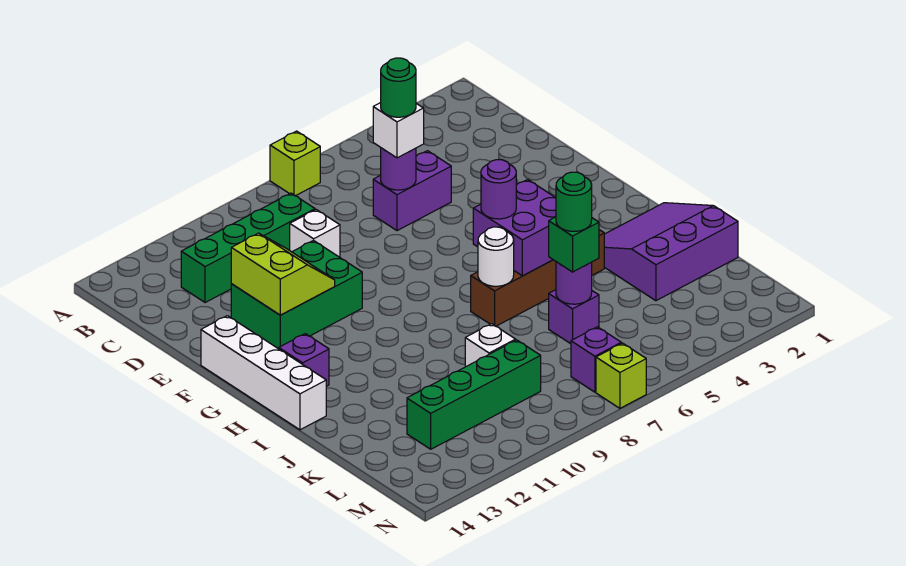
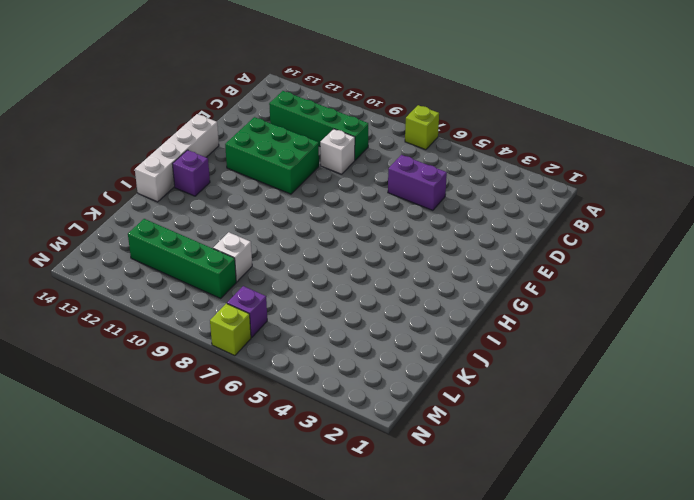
none -> purple slope I1:K3 level 1 top K
none -> brown brick I4:I7 level 1
none -> purple brick K6 level 1

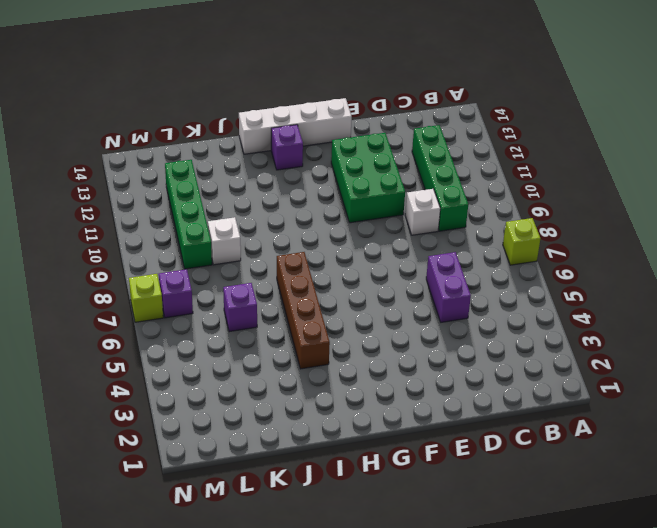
none -> purple slope I1:K3 level 1 top K
none -> purple round brick D6 level 2
none -> lime slope E11:F12 level 2 top 12

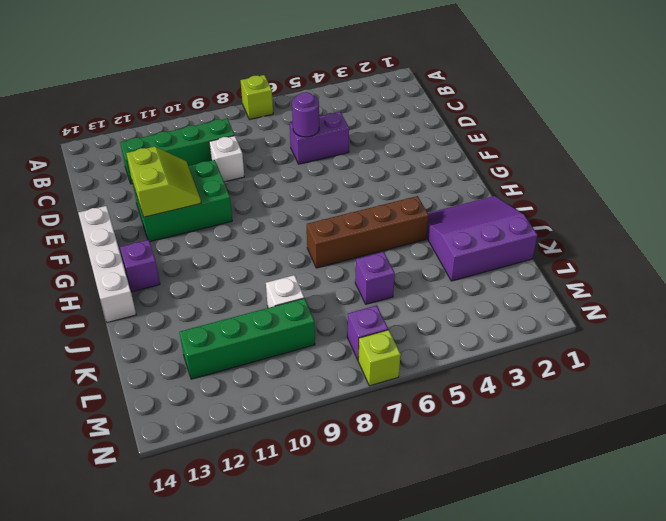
none -> purple brick H5:I6 level 2
none -> white round brick I7 level 2
none -> purple round brick K6 level 2

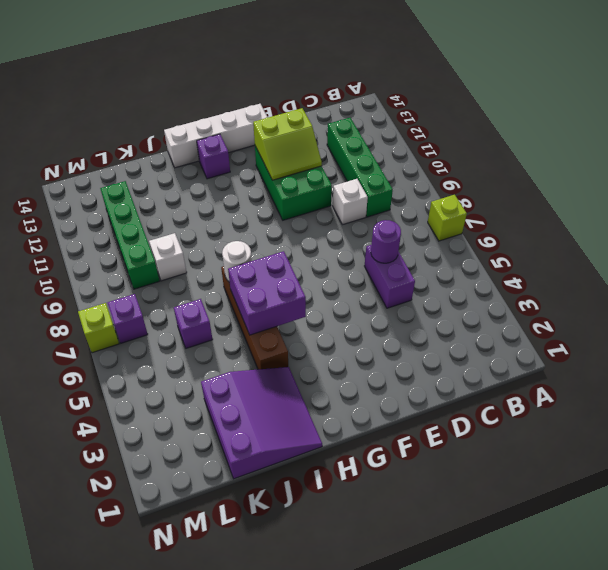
none -> purple round brick K6 level 2
none -> white brick D6 level 3
none -> purple round brick H6 level 3

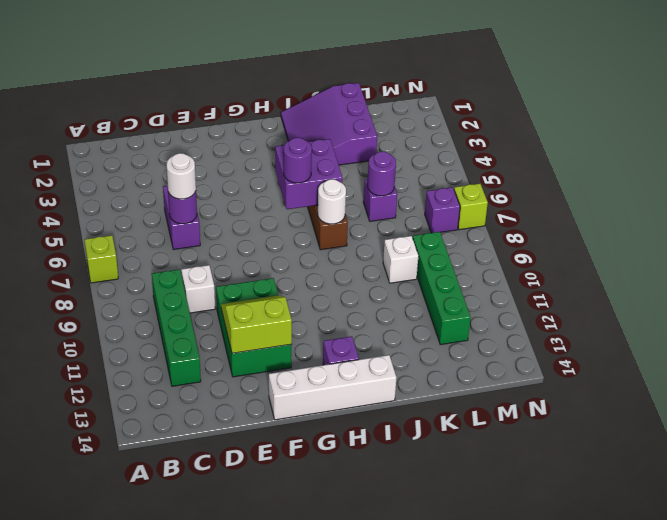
white round brick D6 level 3 -> white brick D6 level 3
none -> green brick K6 level 3
none -> green round brick D6 level 4
none -> green round brick K6 level 4

